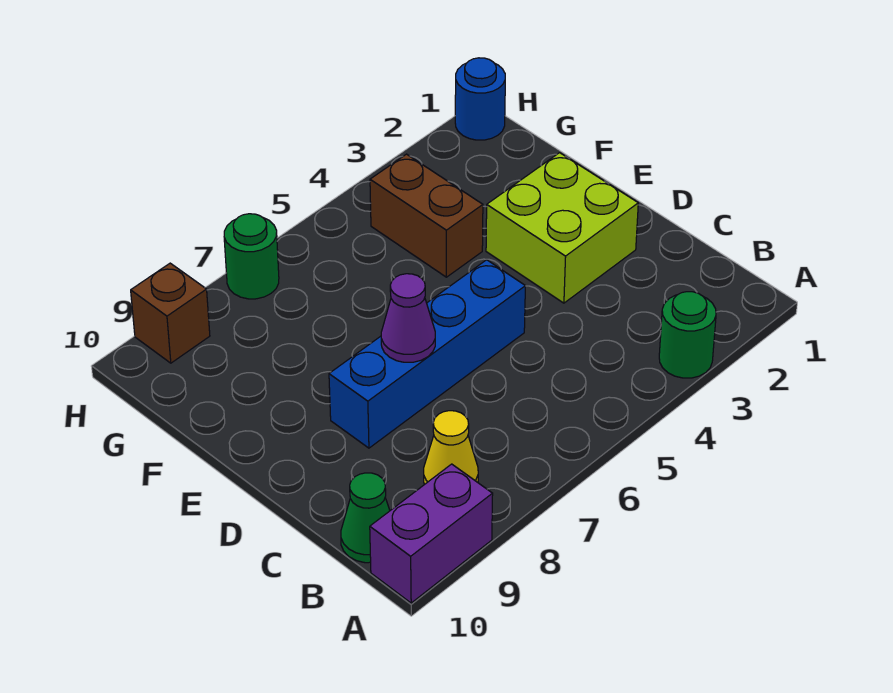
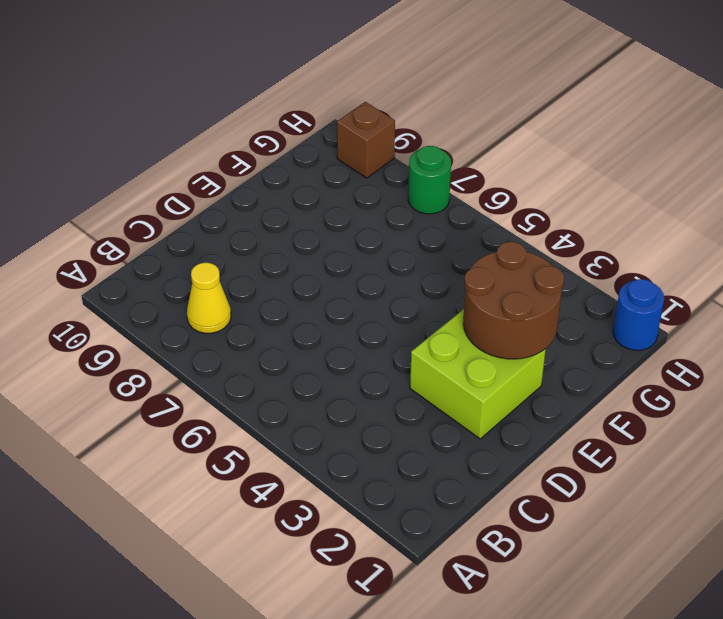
brown round brick E2:F3 level 2 -> none
none -> green round brick A3 level 1
none -> purple brick A9:A10 level 1

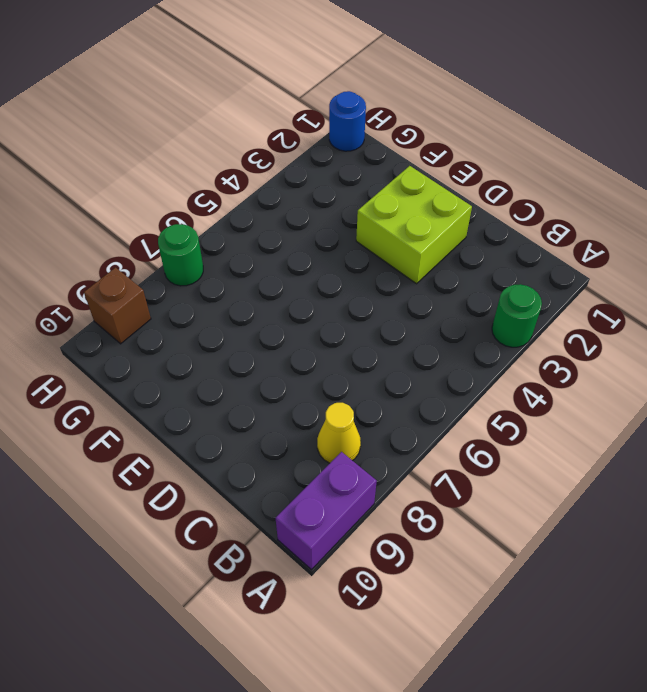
none -> green cone B10 level 1
none -> blue brick D5:D8 level 1

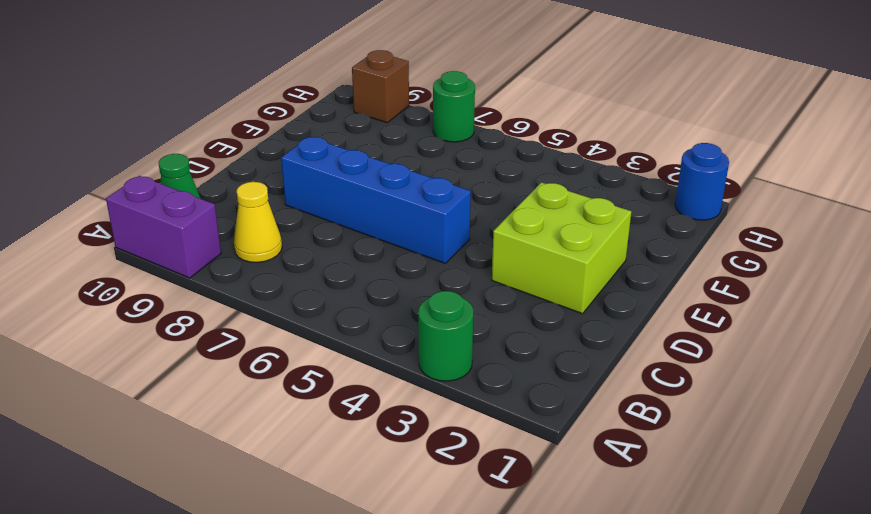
none -> brown brick F4:G4 level 1
none -> purple cone D7 level 2

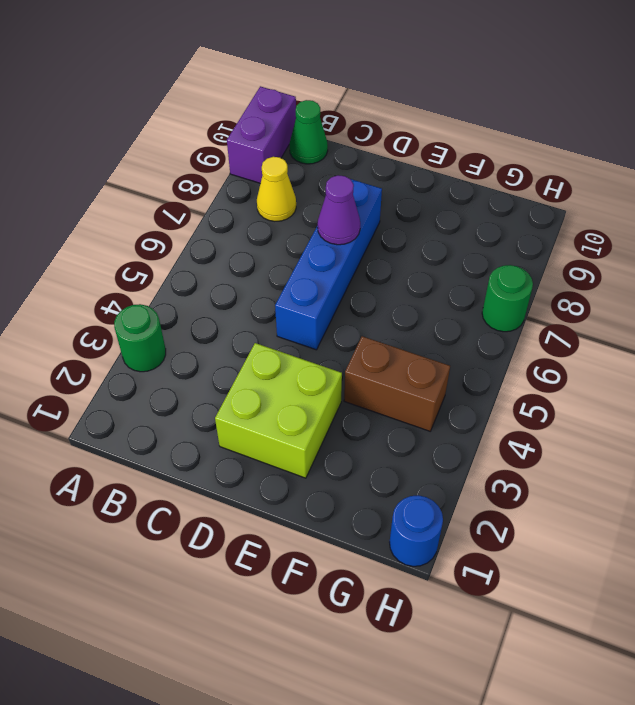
none -> brown brick H9 level 1

